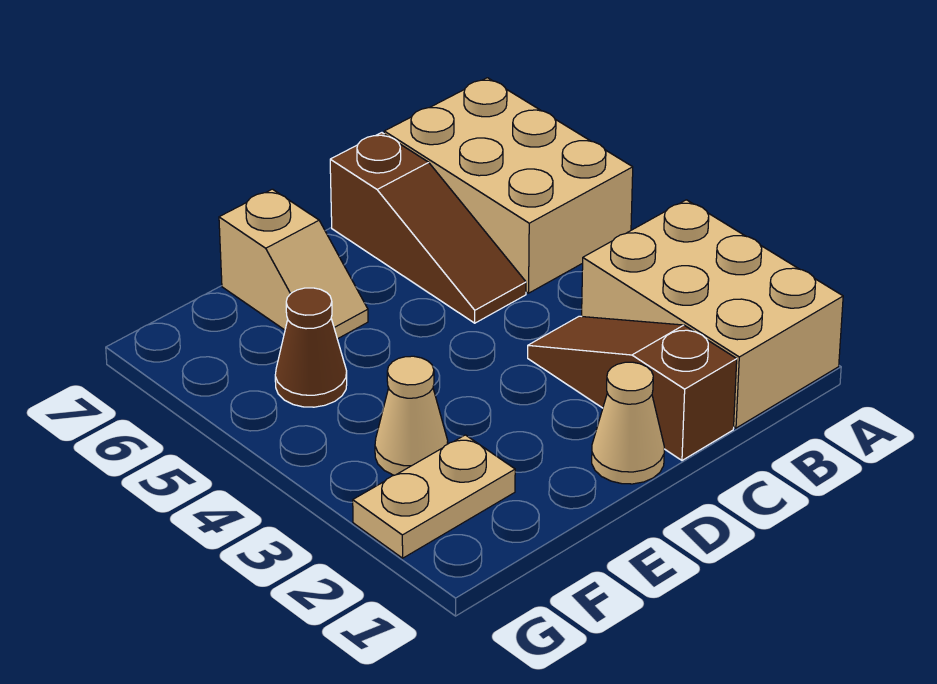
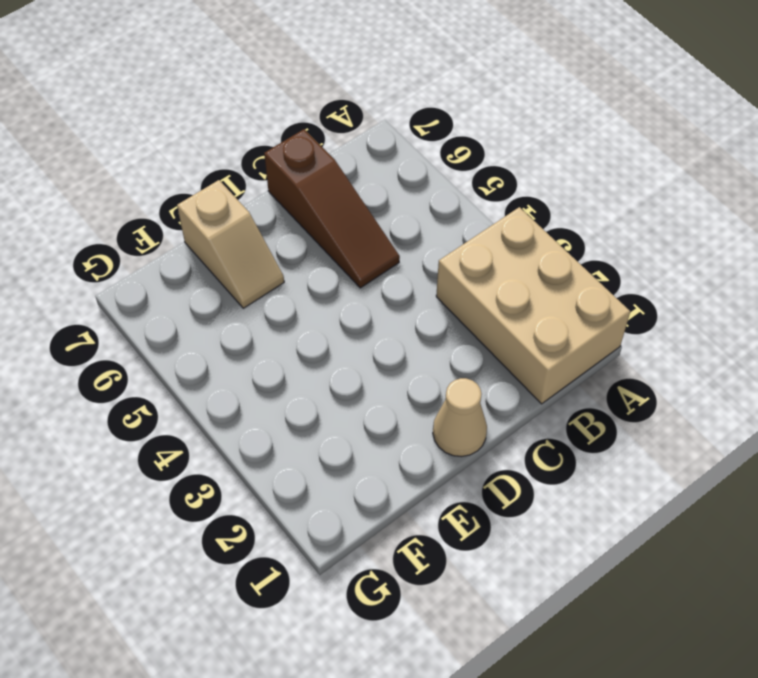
none -> tan brick A5:B7 level 1
none -> brown slope C1:C3 level 1 top 1

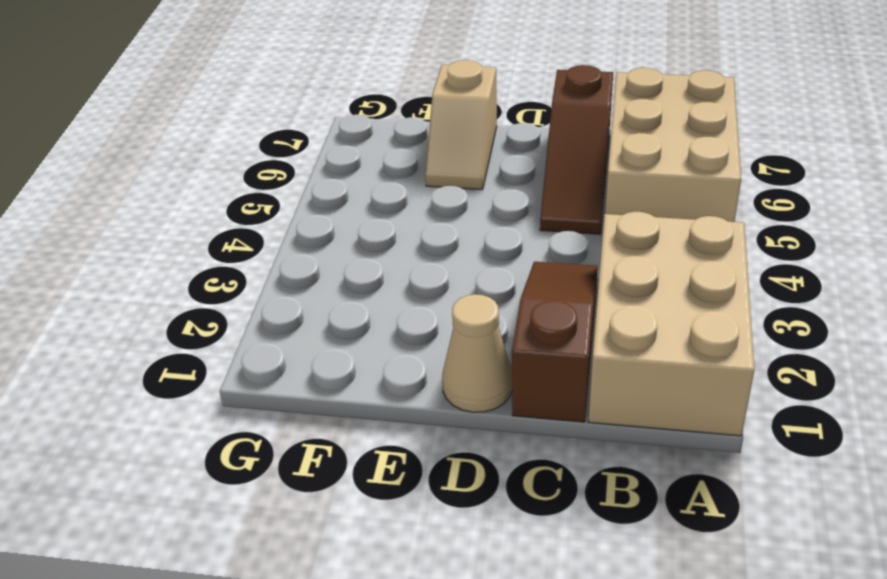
none -> tan plate F2:G2 level 1
none -> tan cone F3 level 1

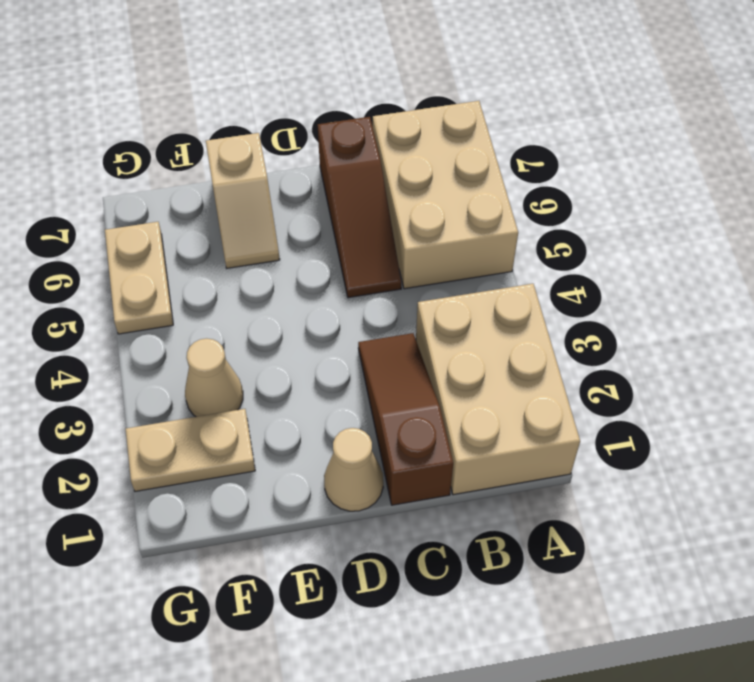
tan plate G5:G6 level 1 -> none
none -> brown cone F5 level 1

